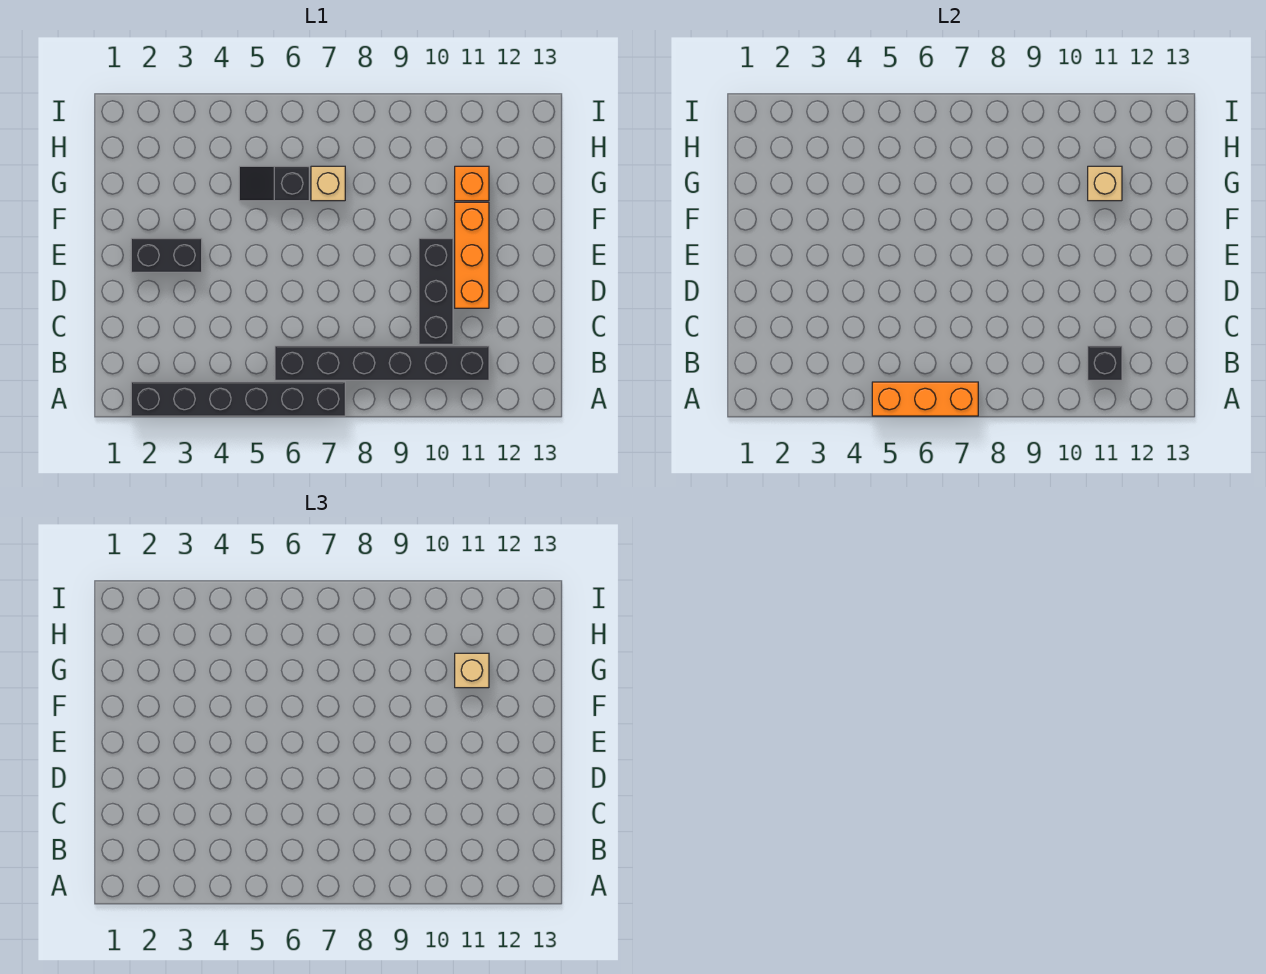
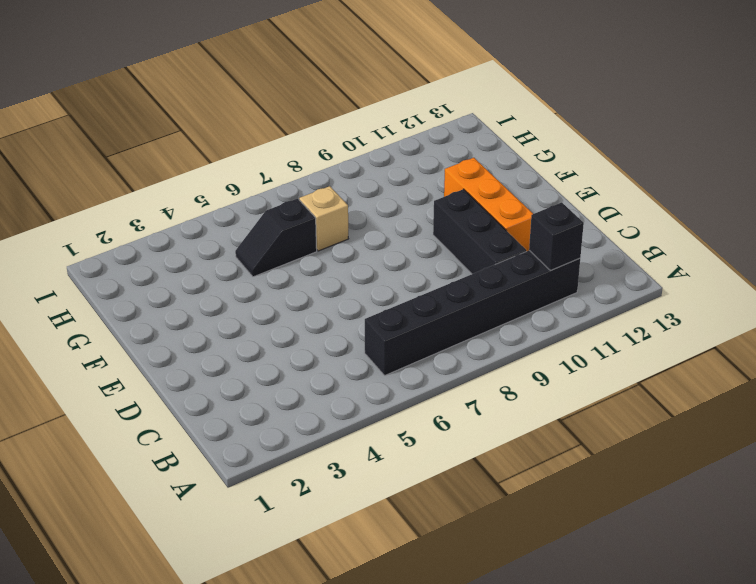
none -> black brick A2:A7 level 1
none -> black brick E2:E3 level 1
none -> orange brick G11 level 1

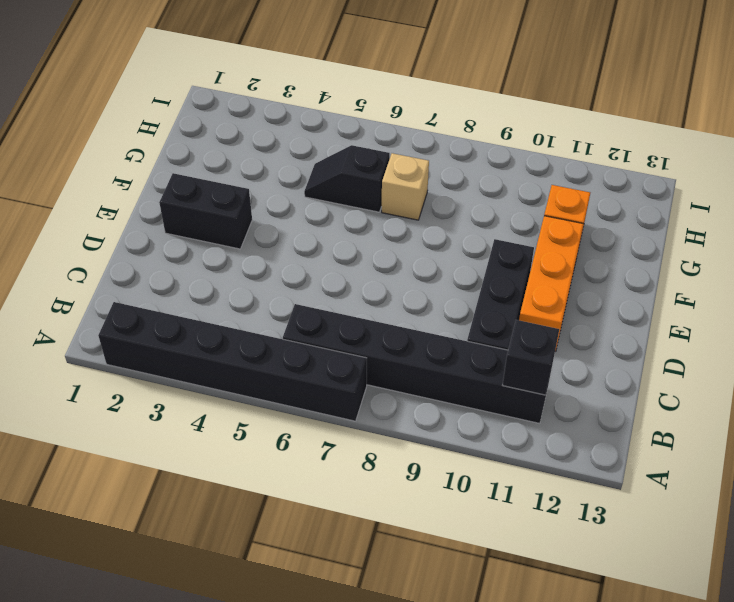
none -> orange brick A5:A7 level 2
none -> tan brick G11 level 2
none -> tan brick G11 level 3

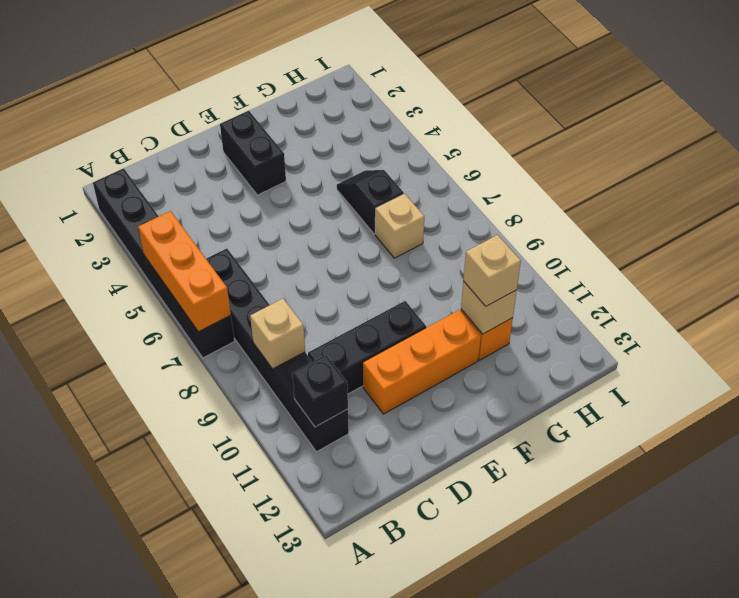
tan brick B9 level 2 -> none

